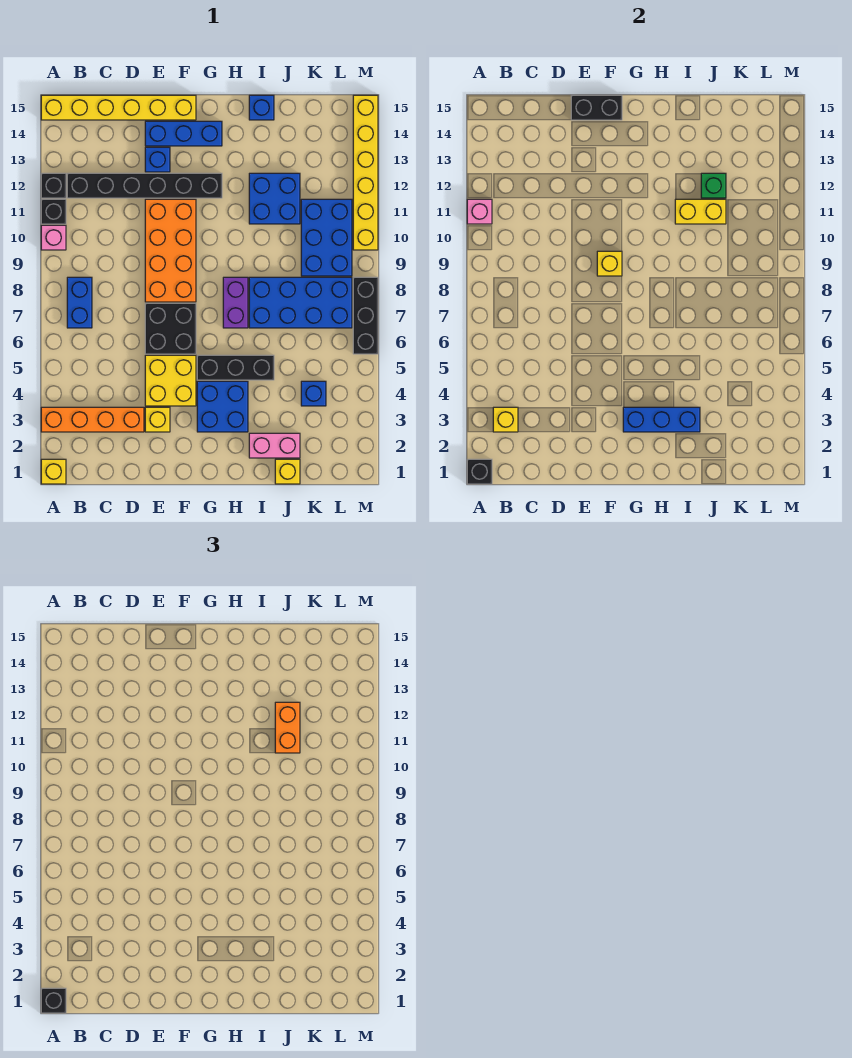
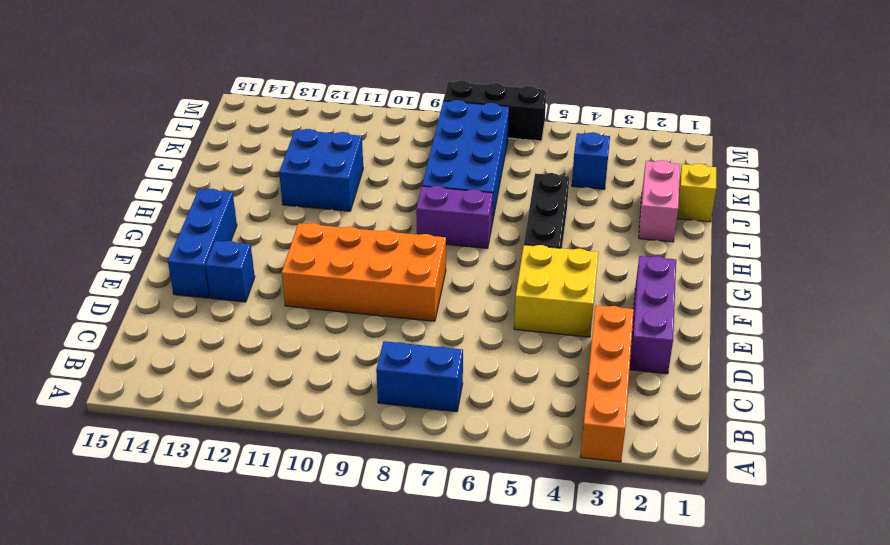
purple brick D2:F2 level 1 -> none
none -> yellow brick A1 level 1
none -> pink brick A10 level 1
none -> black brick A11 level 1
none -> black brick A12 level 1

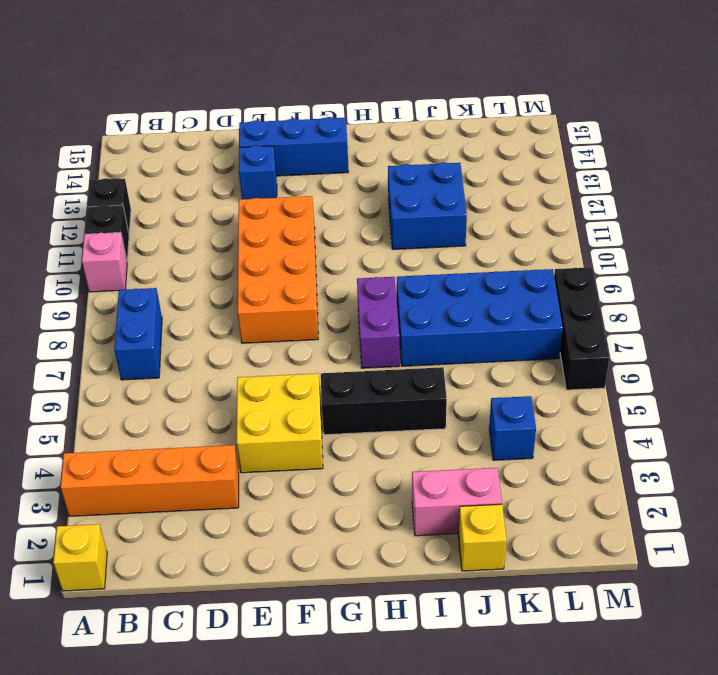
none -> yellow brick A15:F15 level 1
none -> black brick B12:G12 level 1
none -> yellow brick E3 level 1
none -> black brick E6:F7 level 1

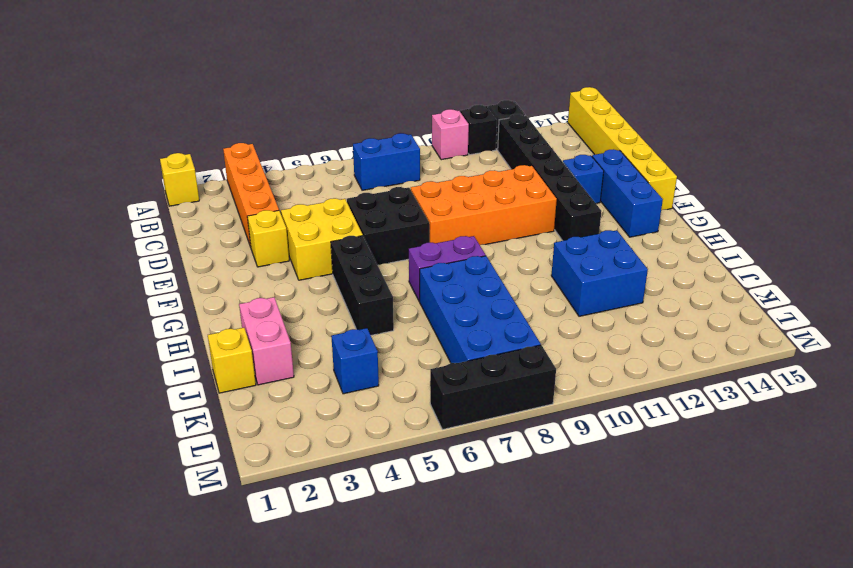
none -> blue brick G3:H4 level 1
none -> blue brick I15 level 1
none -> blue brick K9:L11 level 1
none -> yellow brick M10:M15 level 1

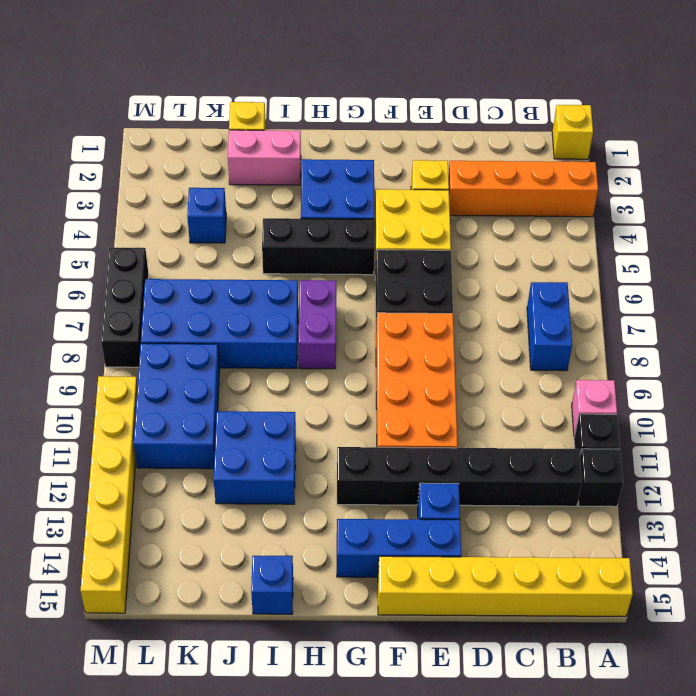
none -> black brick A1 level 2
none -> pink brick A11 level 2
none -> yellow brick B3 level 2
none -> black brick E15:F15 level 2

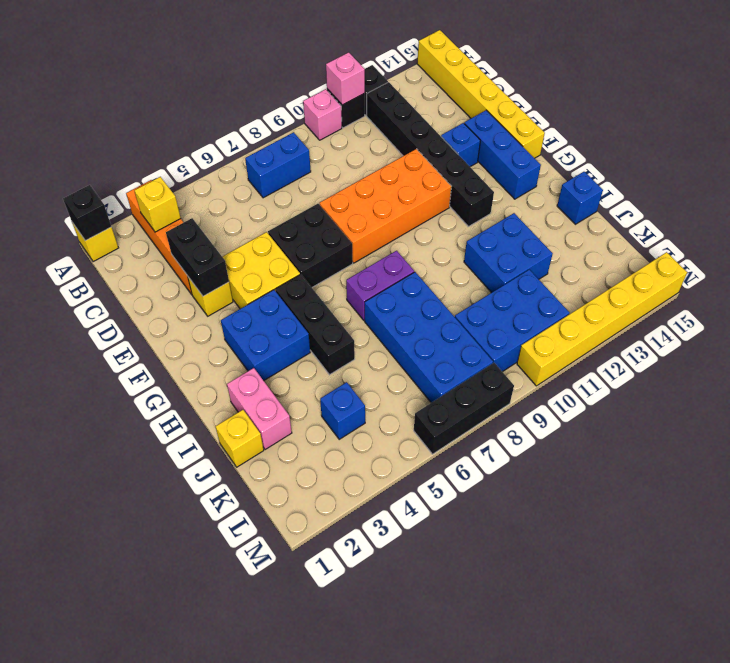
black brick D3:E3 level 2 -> black brick E15:F15 level 2
none -> yellow brick F9 level 2
none -> blue brick G3:I3 level 2
none -> yellow brick I11:J11 level 2
none -> green brick J12 level 2

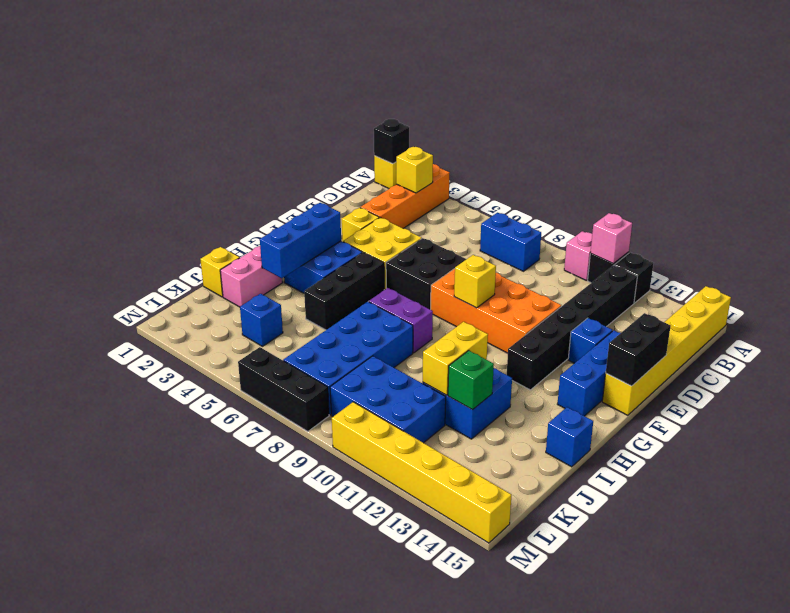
none -> black brick A1 level 3
none -> orange brick J11:J12 level 3

